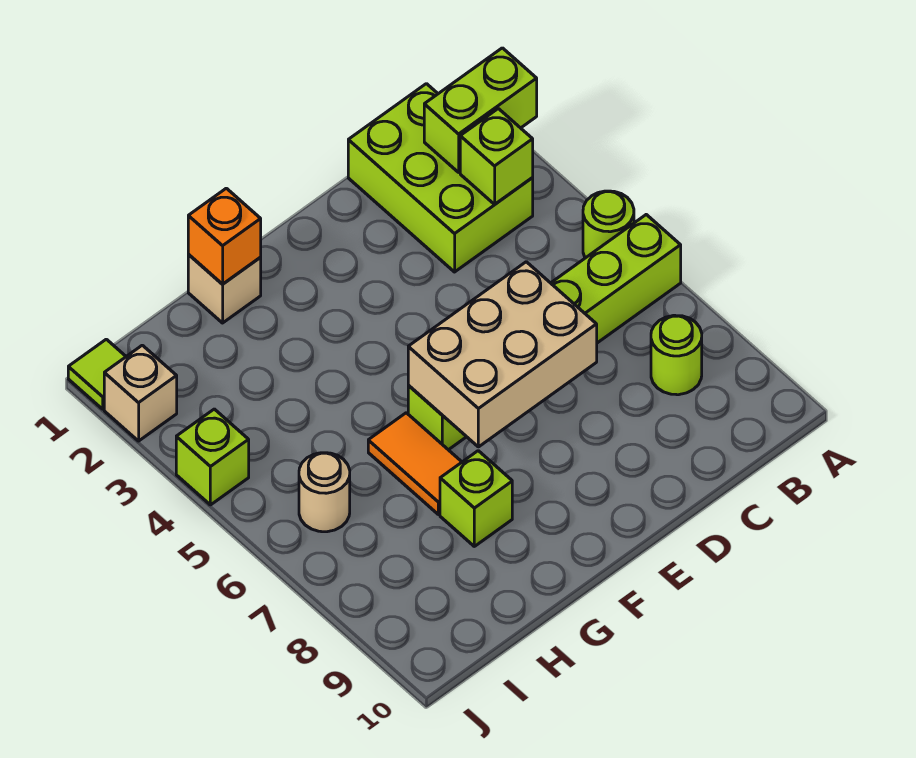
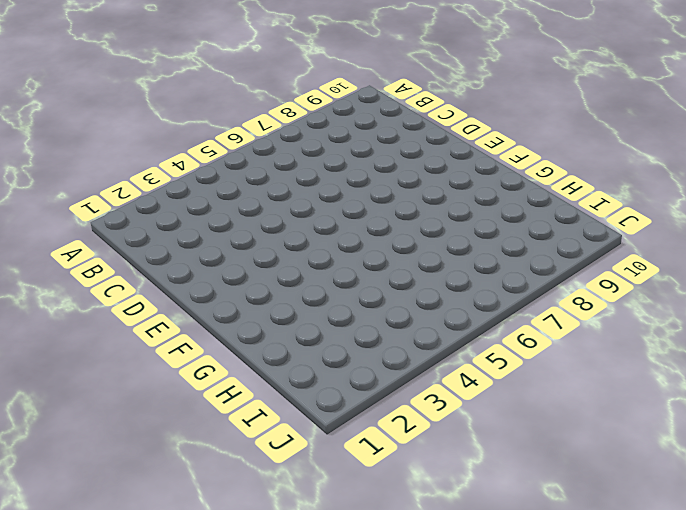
none -> lime round brick A5 level 1
none -> lime brick A6:F6 level 1
none -> lime brick B1:C3 level 1

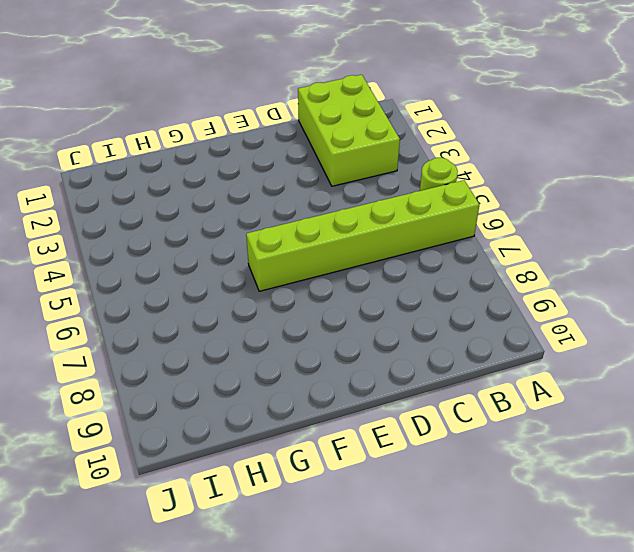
none -> lime round brick B8 level 1
none -> tan brick G1 level 1
none -> orange tile G6:G7 level 1

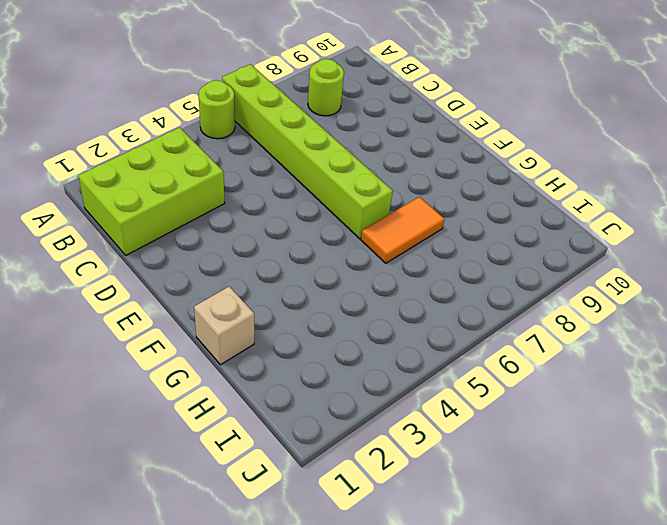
none -> lime brick G8 level 1
none -> tan round brick I6 level 1
none -> lime tile J1 level 1

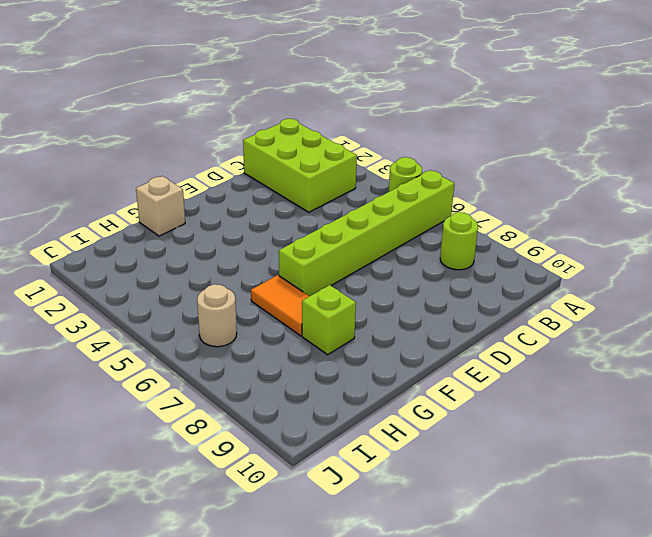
none -> lime tile J1 level 1
none -> tan brick J2 level 1
none -> lime brick J4 level 1

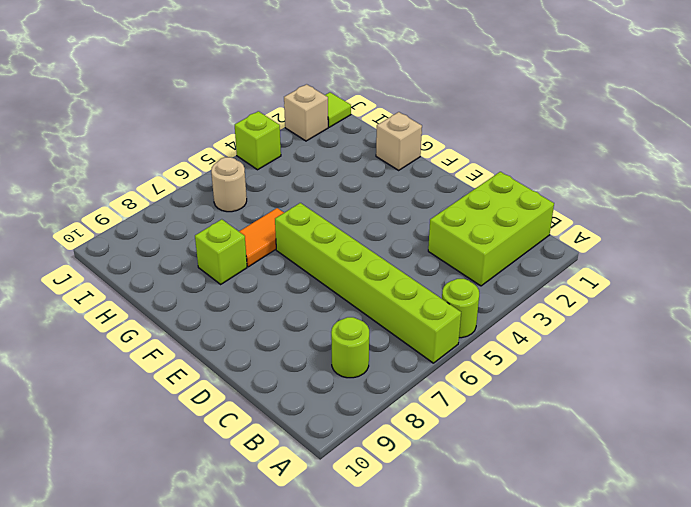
none -> lime brick A2:B2 level 2
none -> lime brick B3 level 2
none -> tan brick D6:F7 level 2

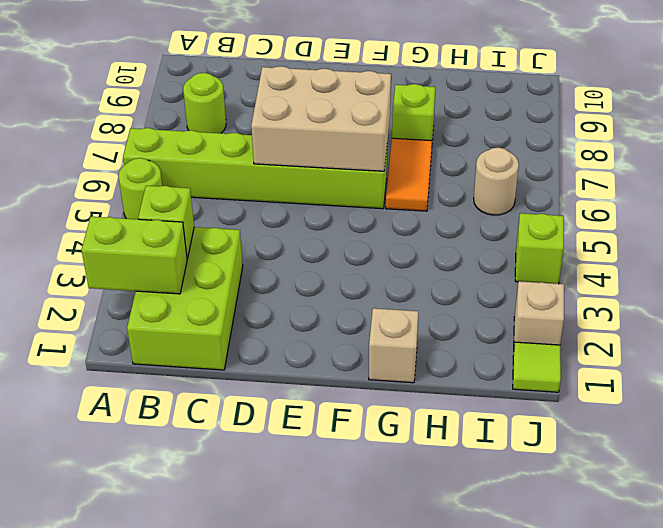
none -> orange brick G1 level 2

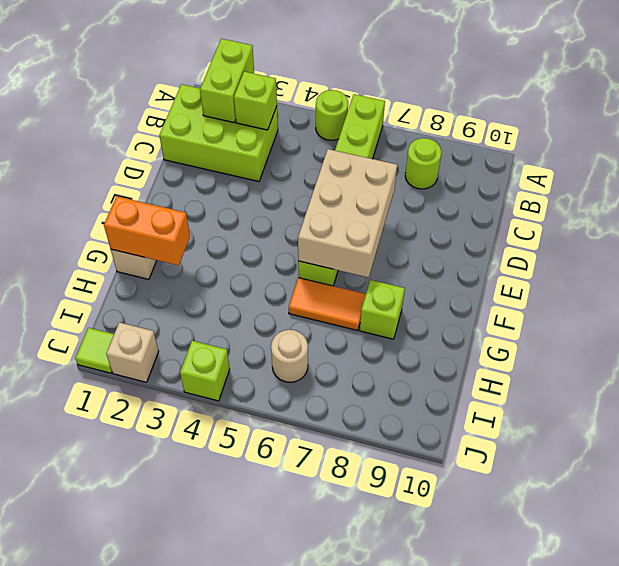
orange brick G1:G2 level 2 -> orange brick G1 level 2

